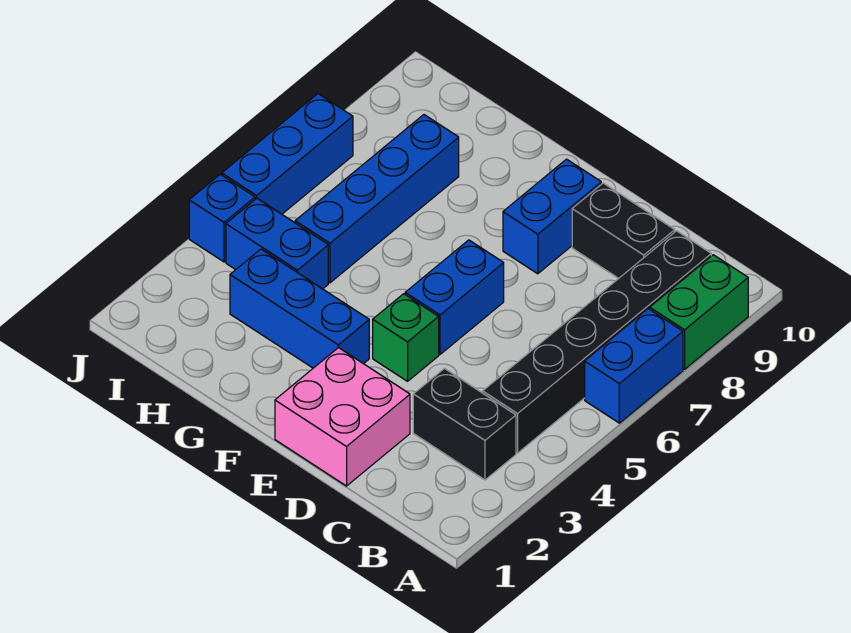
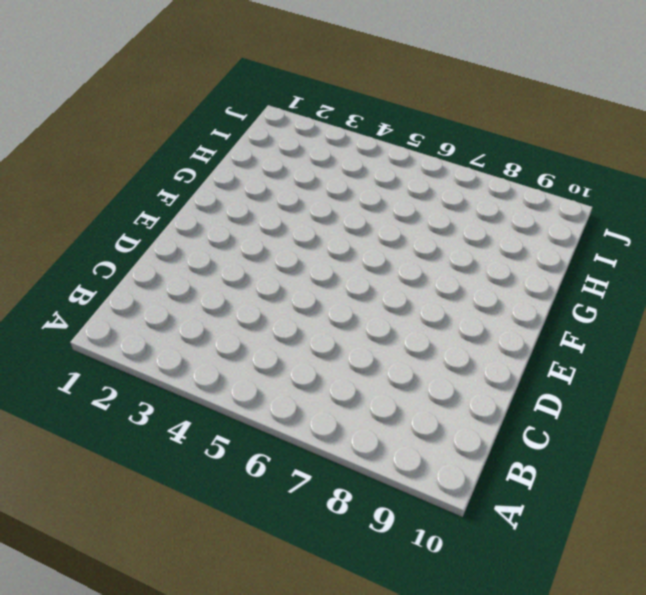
none -> blue brick A6:A7 level 1
none -> green brick A8:A9 level 1
none -> black brick B3:C3 level 1

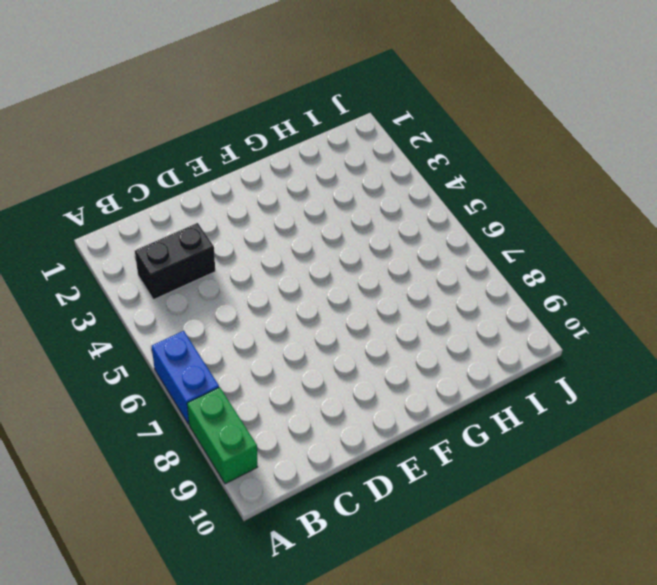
none -> black brick B4:B9 level 1
none -> black brick C9:D9 level 1
none -> pink brick D1:E2 level 1

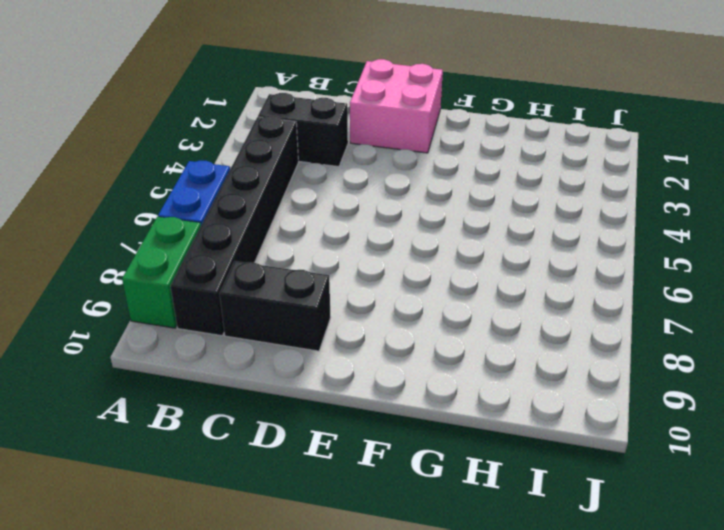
none -> green brick E4 level 1
none -> blue brick E5:E6 level 1
none -> blue brick E8:E9 level 1

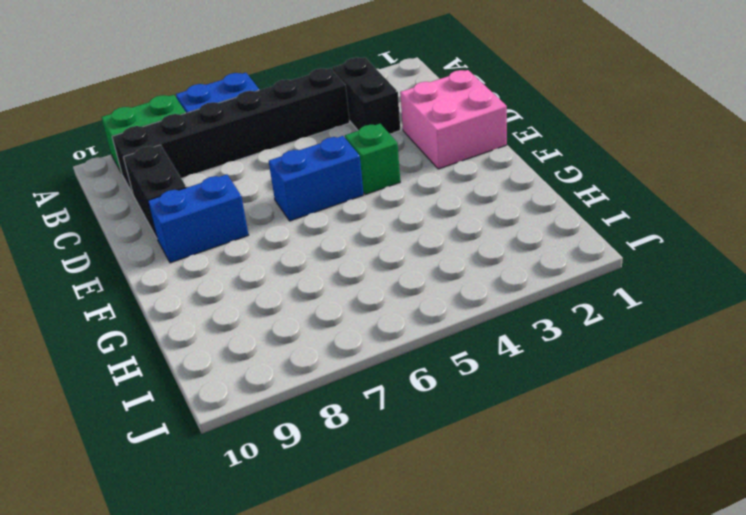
none -> blue brick F3:H3 level 1
none -> blue brick H4:I4 level 1
none -> blue brick H5:H8 level 1

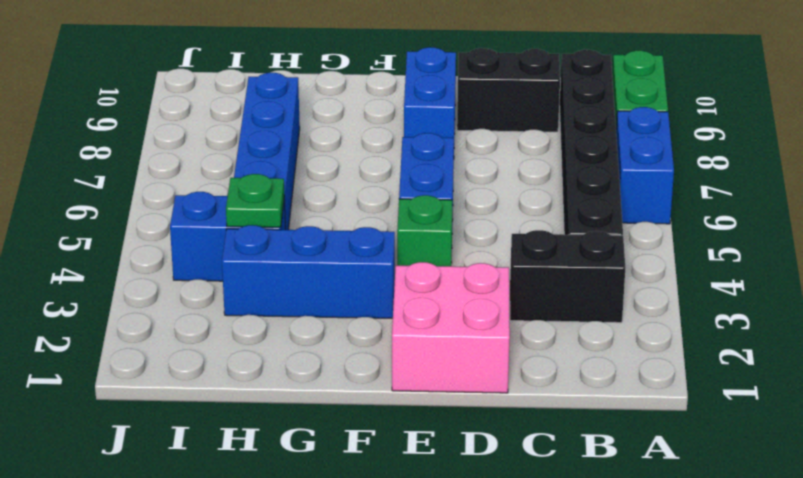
green plate H4 level 2 -> none
none -> blue brick J4 level 1
none -> blue brick J5:J7 level 1

